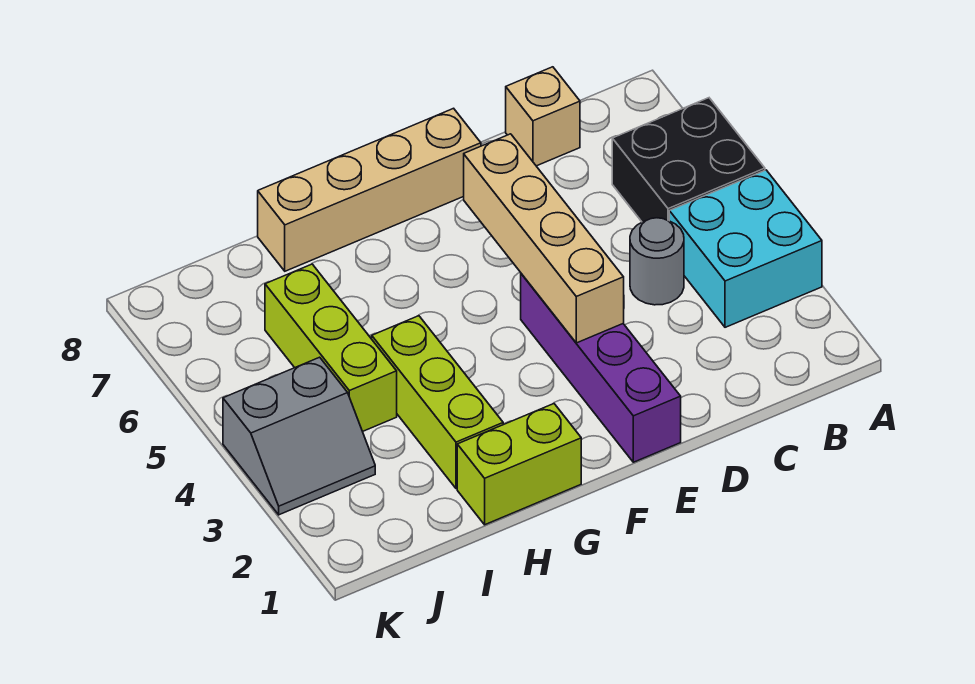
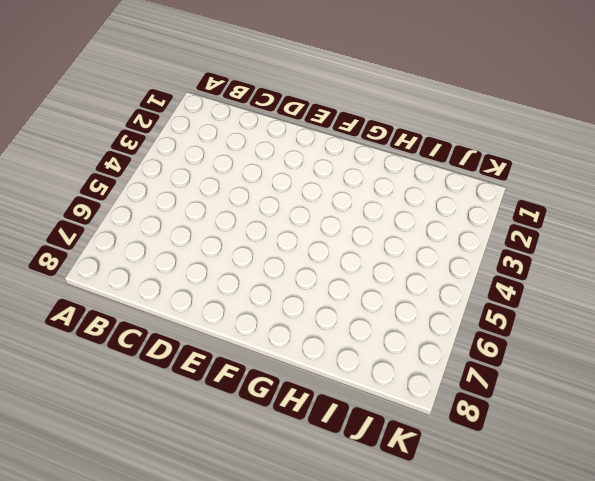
none -> cyan brick A3:B4 level 1
none -> black brick A5:B6 level 1

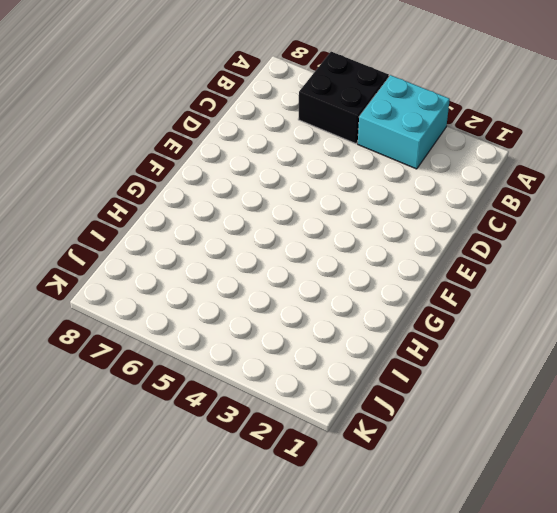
none -> grey round brick C4 level 1
none -> tan brick C8 level 1

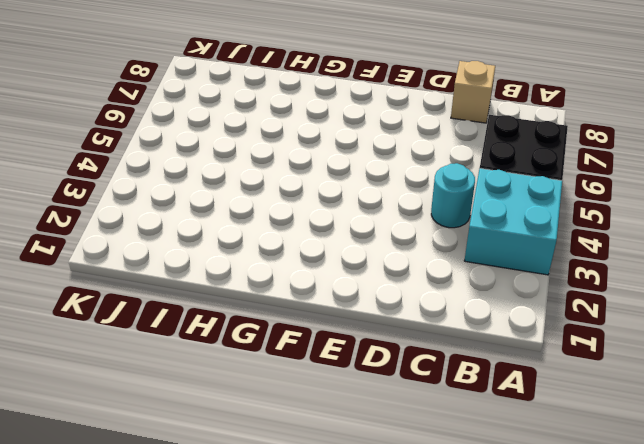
cyan round brick C4 level 1 -> grey round brick C4 level 1
none -> purple brick E1:E4 level 1
none -> tan brick E8:H8 level 1

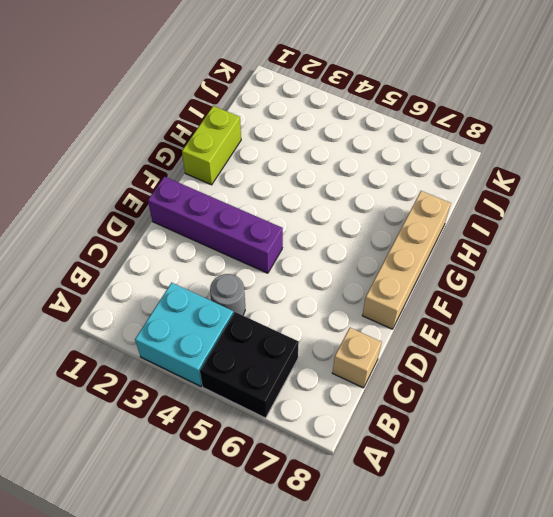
none -> lime brick H2:H4 level 1
none -> lime brick I4:I6 level 1

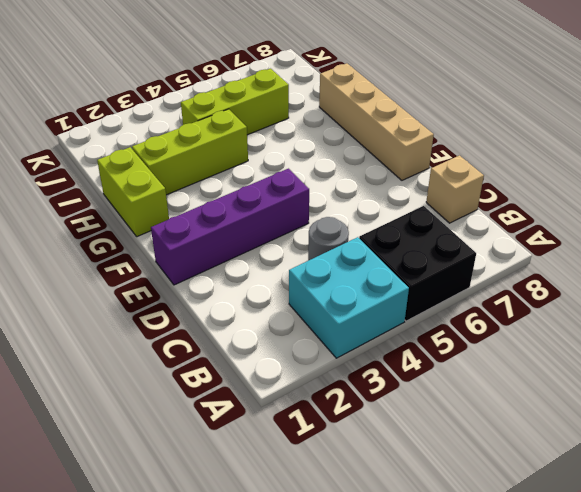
none -> grey slope J3:K4 level 1 top 4
none -> tan brick E3:E6 level 2

